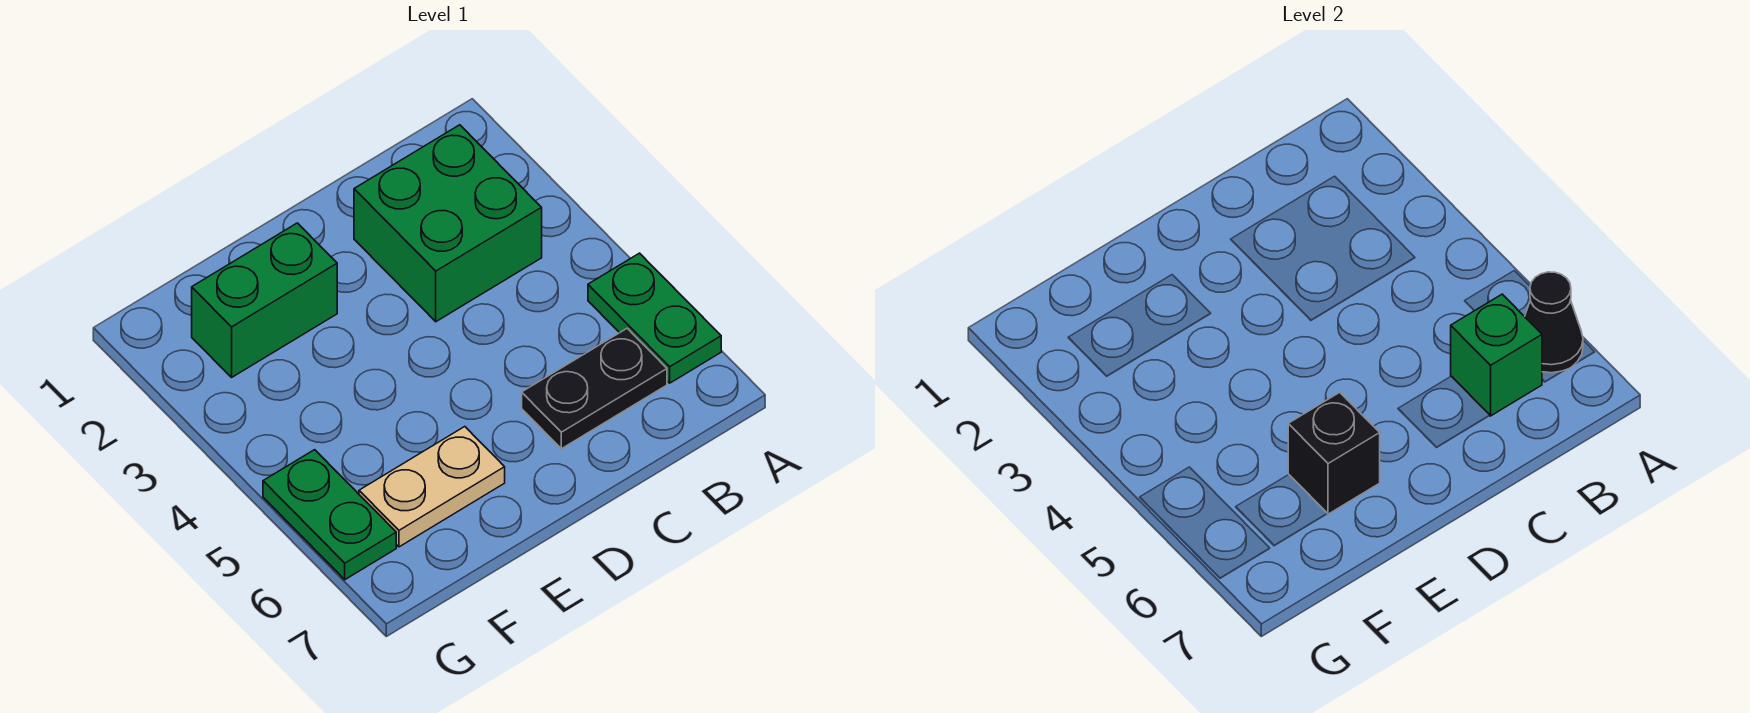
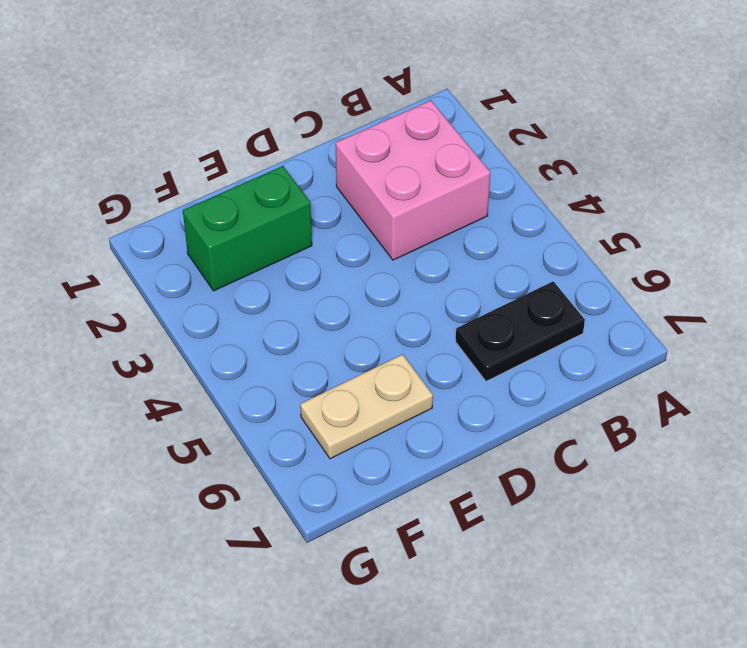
pink brick B2:C3 level 1 -> green brick B2:C3 level 1
none -> green plate A5:A6 level 1
none -> green plate G5:G6 level 1

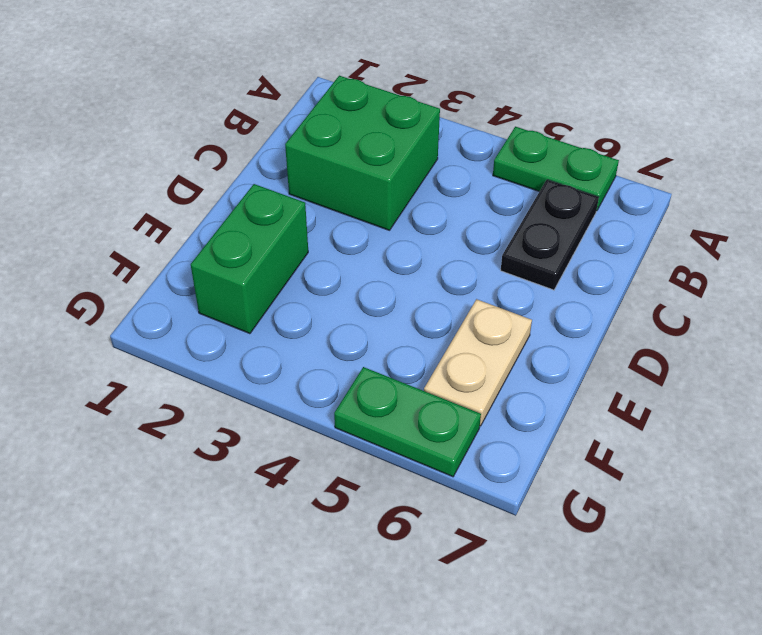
none -> black cone A6 level 2
none -> green brick B6 level 2

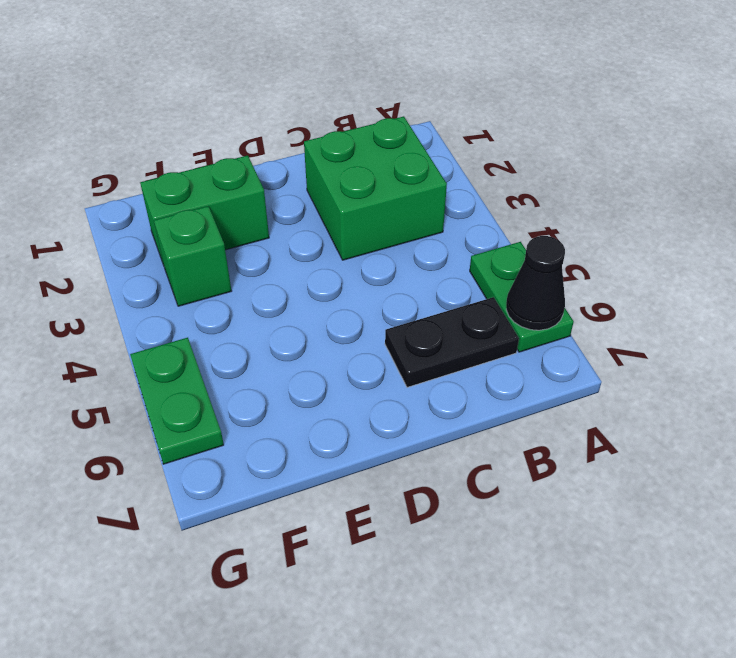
green brick F3 level 1 -> green brick B6 level 2
none -> tan plate E6:F6 level 1
none -> black brick E6 level 2

